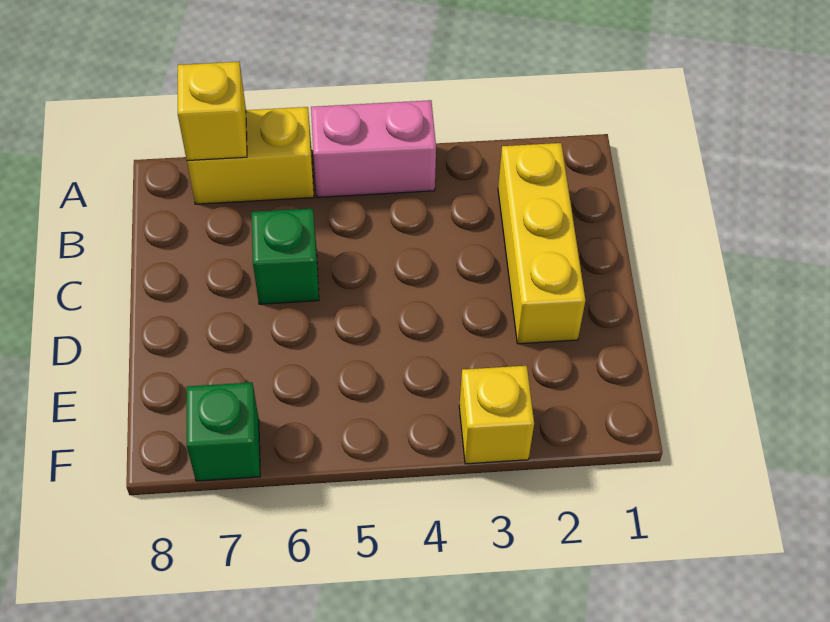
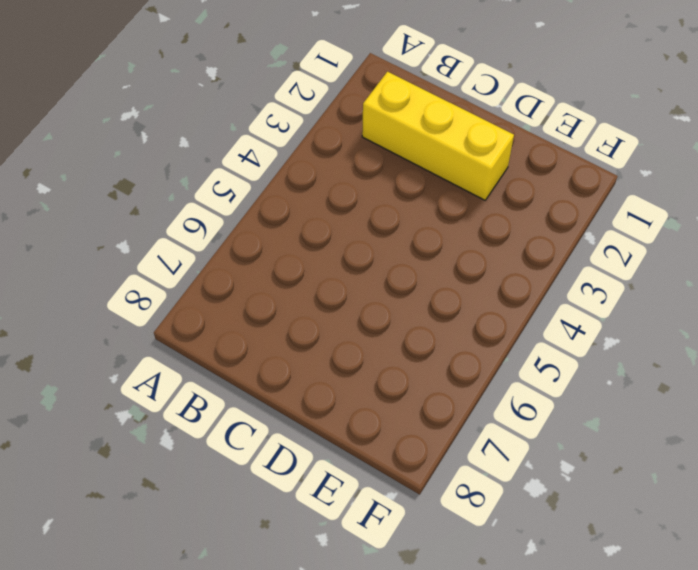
none -> pink brick A4:A5 level 1
none -> yellow brick A6:A7 level 1

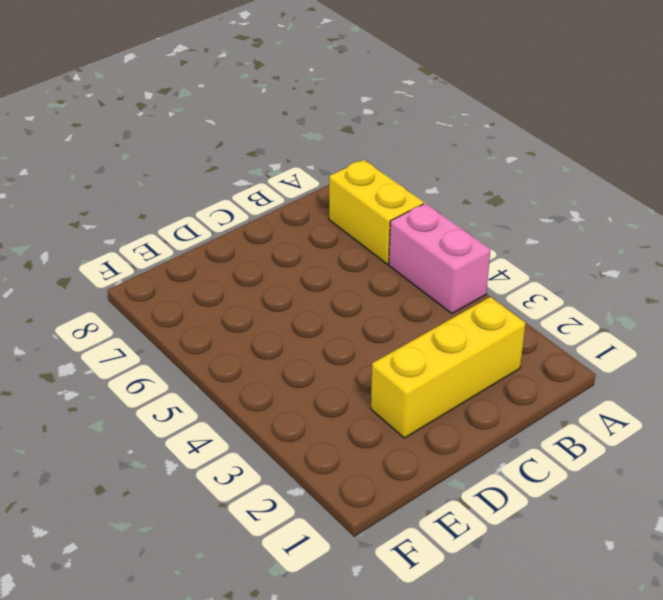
none -> green brick C6 level 1
none -> yellow brick F3 level 1

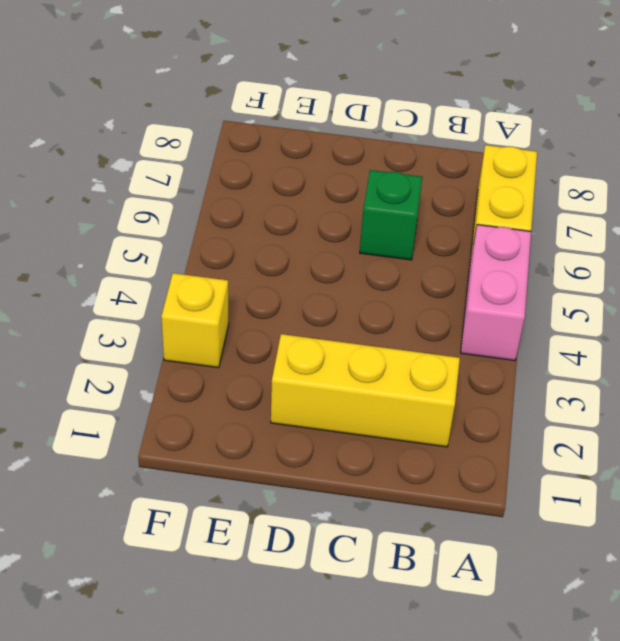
none -> green brick F7 level 1
none -> yellow brick A7 level 2

